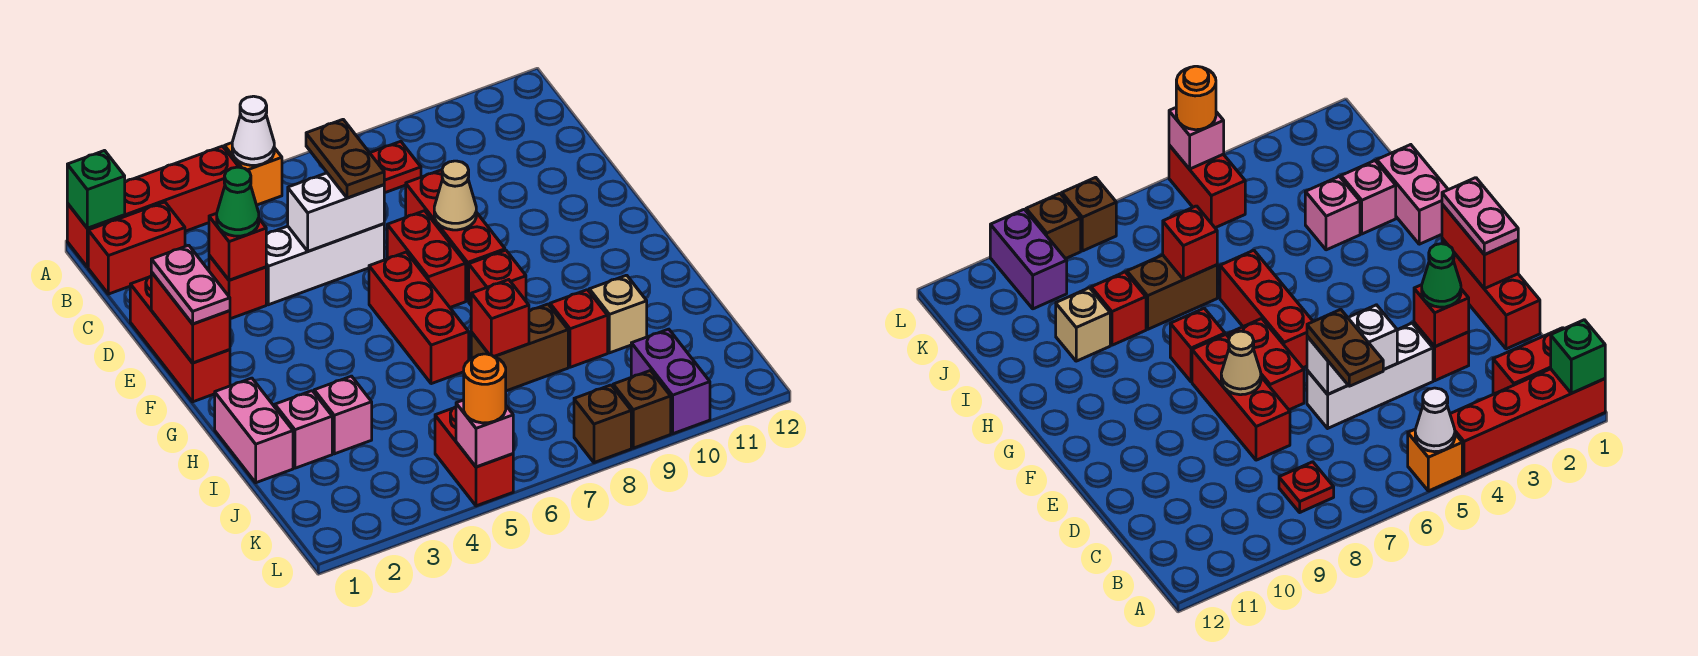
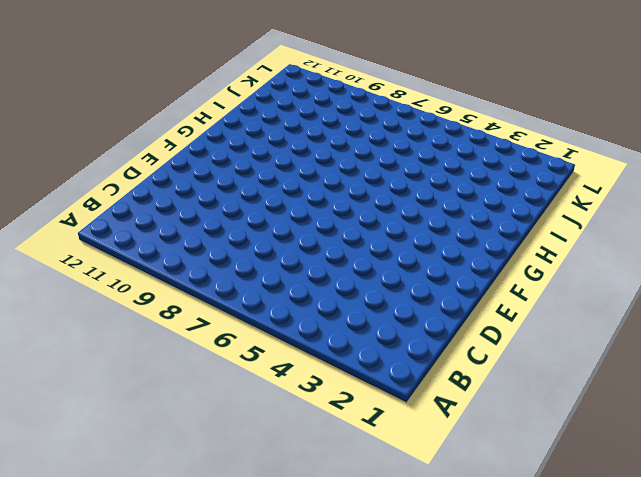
none -> red brick A1:A4 level 1
none -> orange brick A5 level 1
none -> red brick B1:B2 level 1
none -> red plate B8 level 1

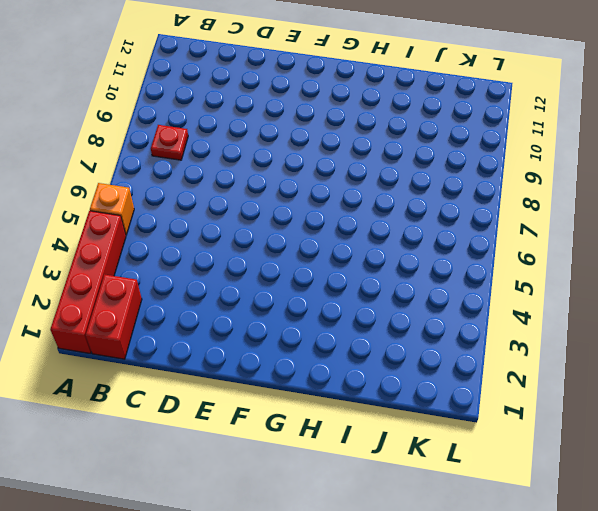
none -> red brick D1:F1 level 1
none -> red brick D3 level 1
none -> white brick D4:D6 level 1
none -> red brick D8:F8 level 1

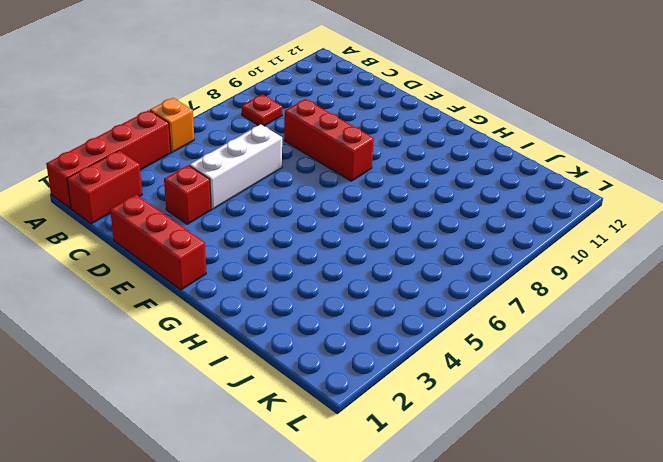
none -> red brick E7:F7 level 1
none -> red brick F6:H6 level 1
none -> red brick G8 level 1
none -> pink brick H1:I1 level 1

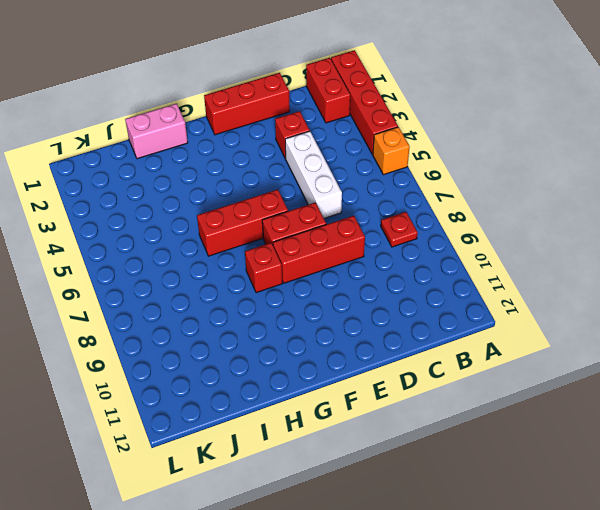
none -> pink brick I2 level 1
none -> pink brick I3 level 1
none -> brown brick I7:I8 level 1
none -> red brick I9 level 1

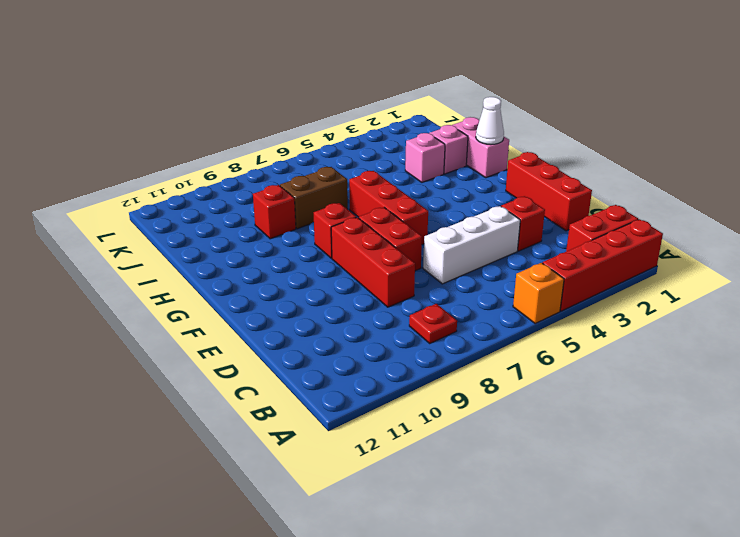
white cone H1 level 2 -> white cone A5 level 2
none -> tan brick I10 level 1
none -> red brick K5:L5 level 1
none -> purple brick K10:L10 level 1
none -> brown brick L8 level 1

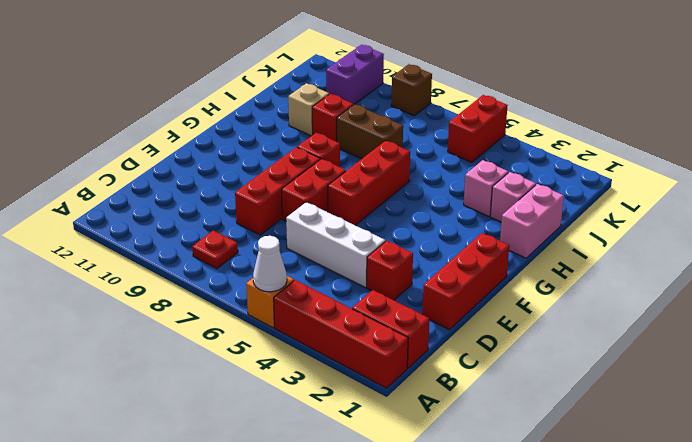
none -> brown brick L9 level 1
none -> green brick A1 level 2
none -> red brick D3 level 2
none -> white brick D5:D6 level 2

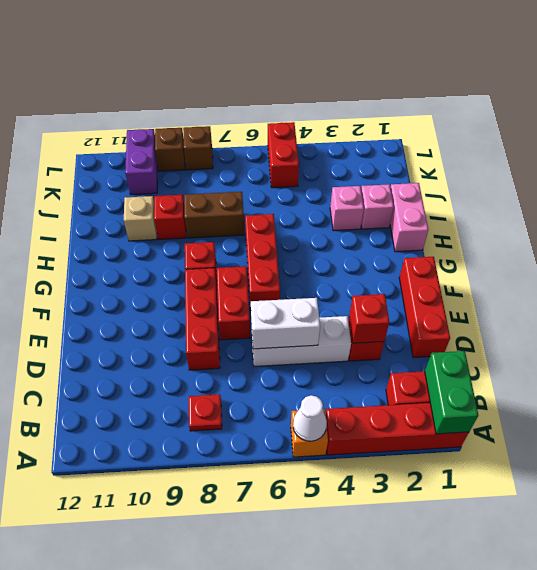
green brick A1:B1 level 2 -> green brick A1 level 2
none -> red brick E1:F1 level 2
none -> tan cone E8 level 2
none -> red brick I7 level 2
none -> pink brick L5 level 2

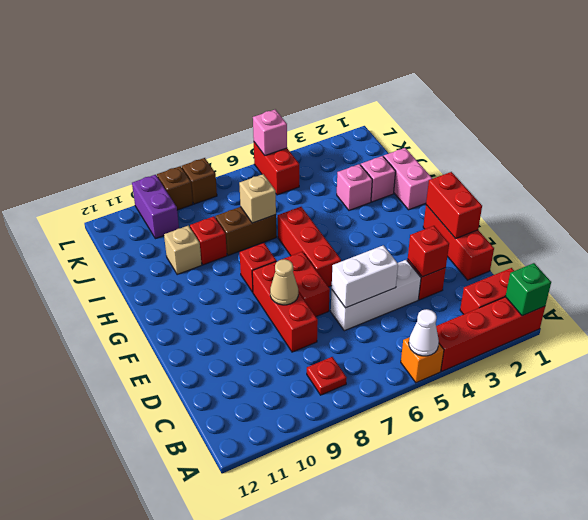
tan brick I7 level 2 -> red brick I7 level 2
none -> brown plate C6:D6 level 3
none -> green cone D3 level 3
none -> pink plate E1:F1 level 3
none -> orange round brick L5 level 3

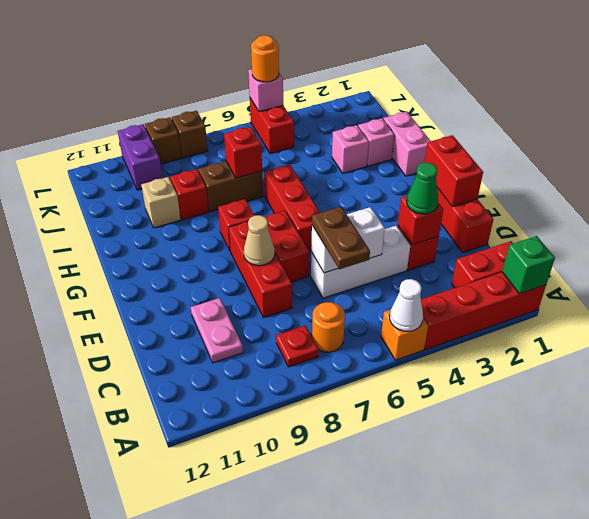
orange round brick B7 level 1 -> none
pink plate C10:D10 level 1 -> pink plate E1:F1 level 3

